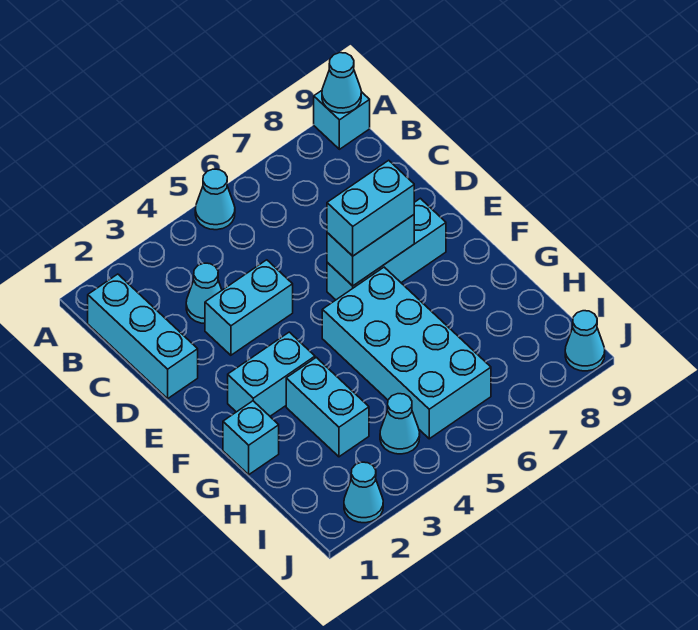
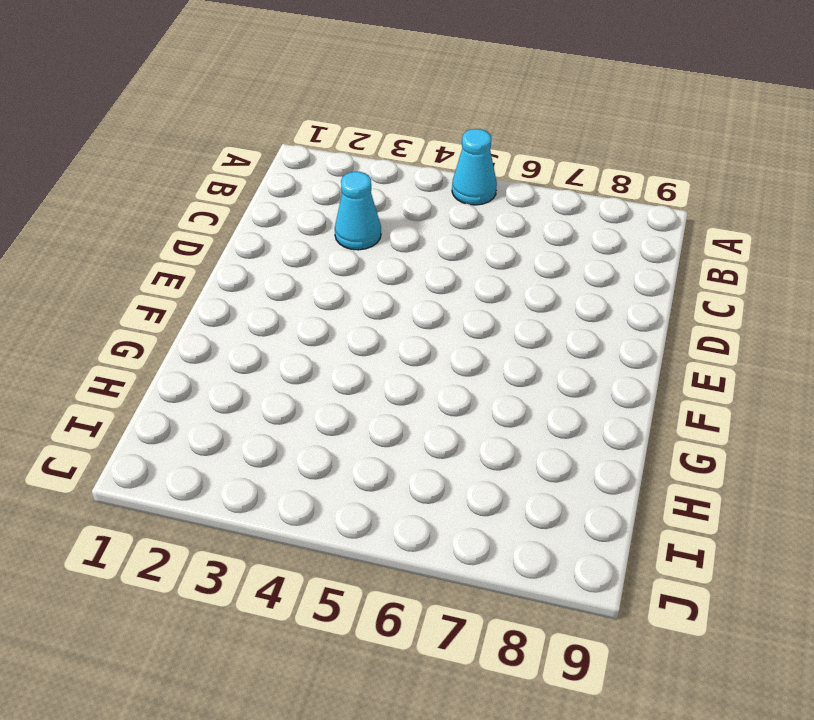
none -> cyan brick A9 level 1
none -> cyan brick B1:D1 level 1
none -> cyan brick D3:D4 level 1

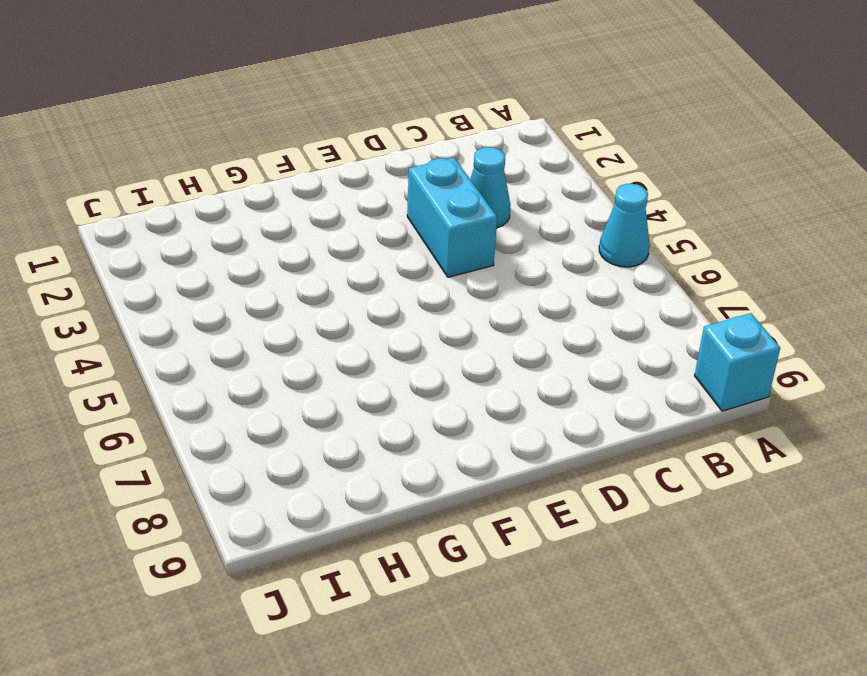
none -> cyan brick B1:D1 level 1
none -> cyan brick E6:E8 level 1
none -> cyan brick F2:F3 level 1

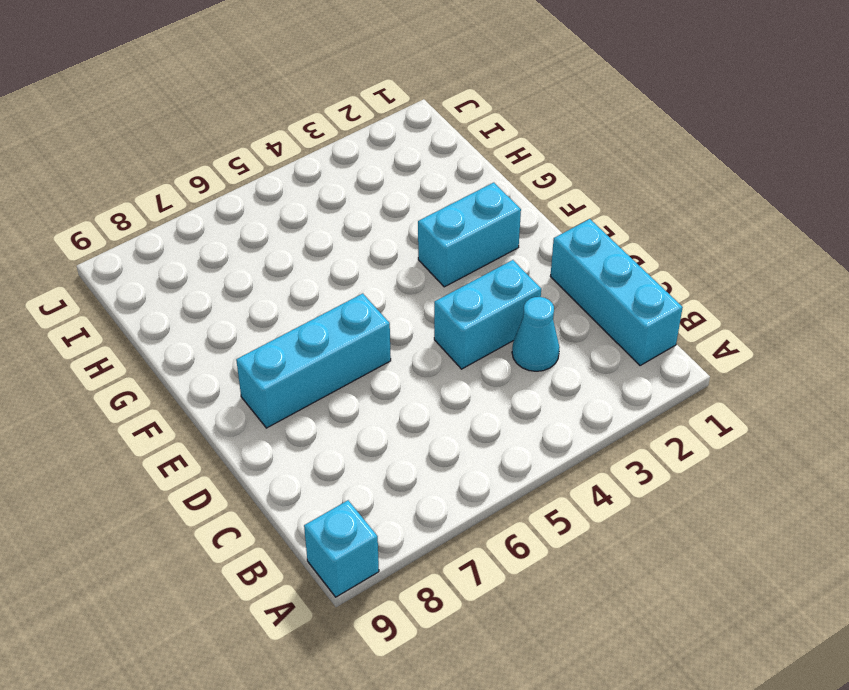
none -> cyan cone A5 level 1
none -> cyan brick F5:I6 level 1
none -> cyan brick G1 level 1

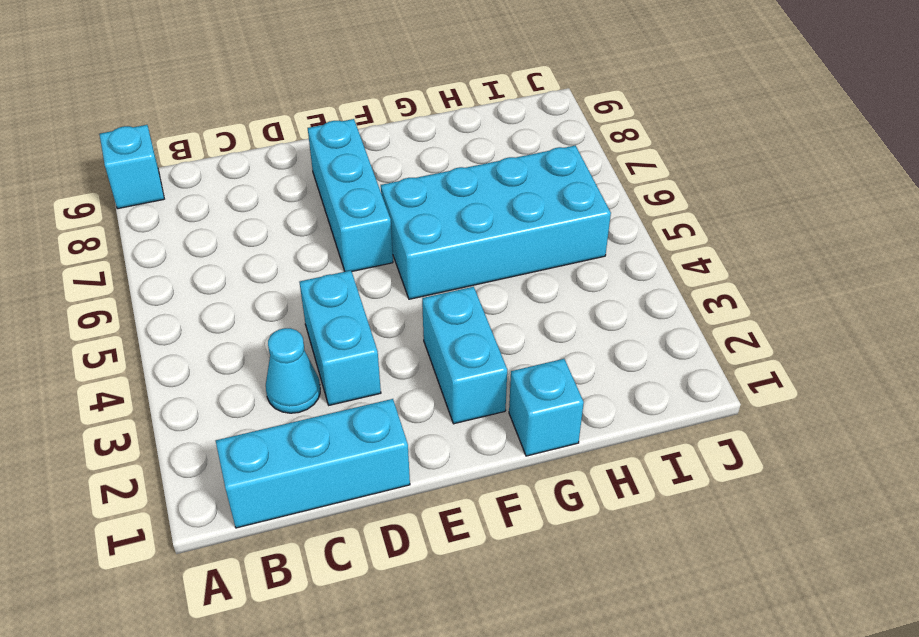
none -> cyan cone A5 level 1
none -> cyan brick G3:H3 level 1
none -> cyan cone I4 level 1

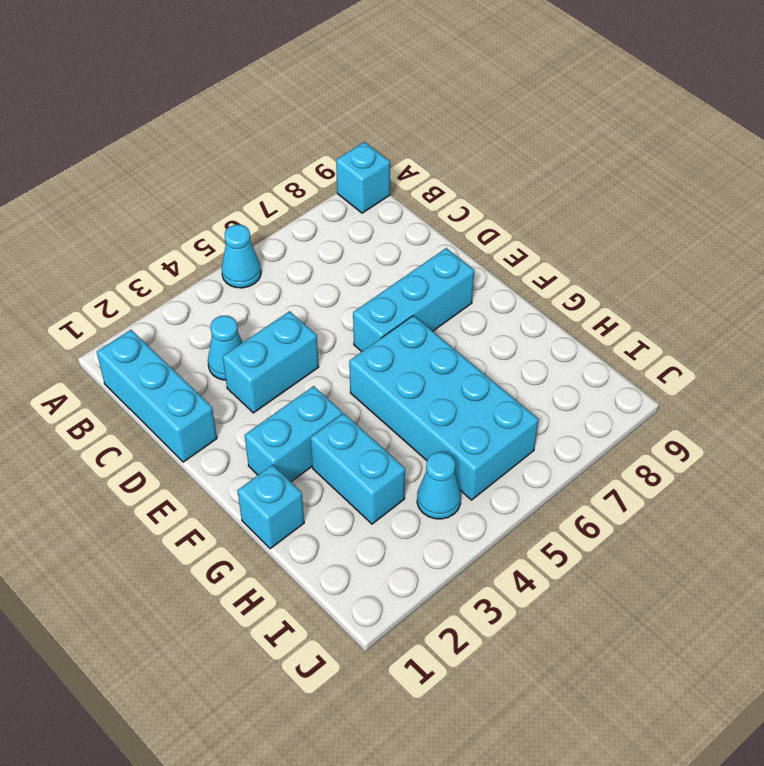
none -> cyan cone J2 level 1
none -> cyan cone J9 level 1
none -> cyan cone A9 level 2

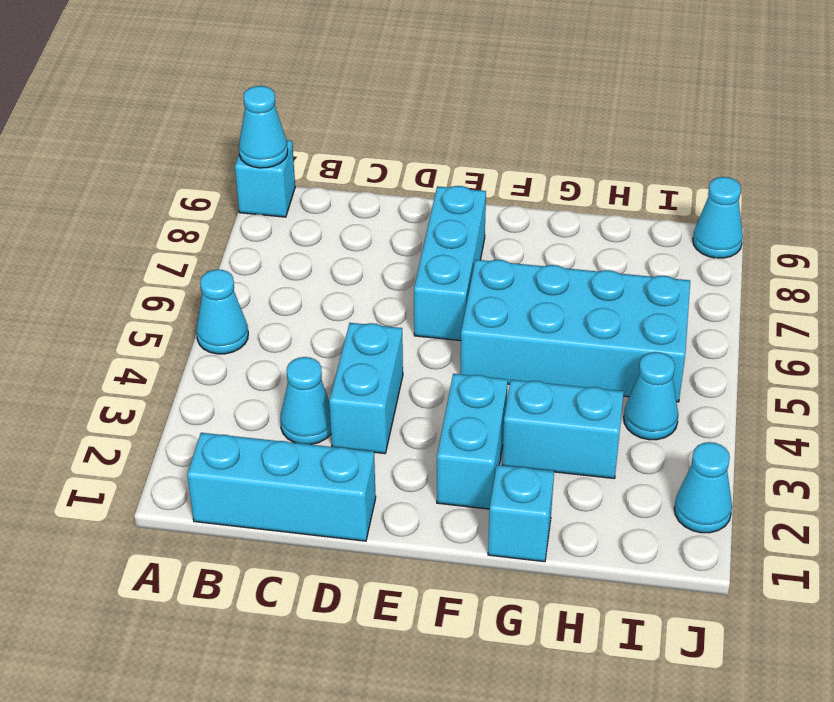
none -> cyan brick E6:E7 level 2
none -> cyan brick E6:E7 level 3

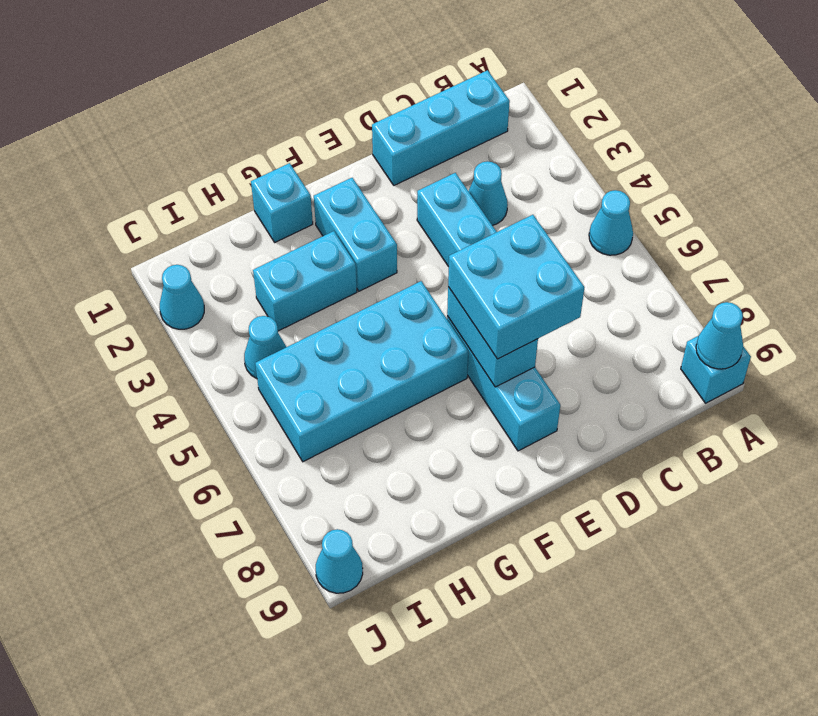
cyan brick D6:E7 level 3 -> cyan brick E6:E7 level 3

